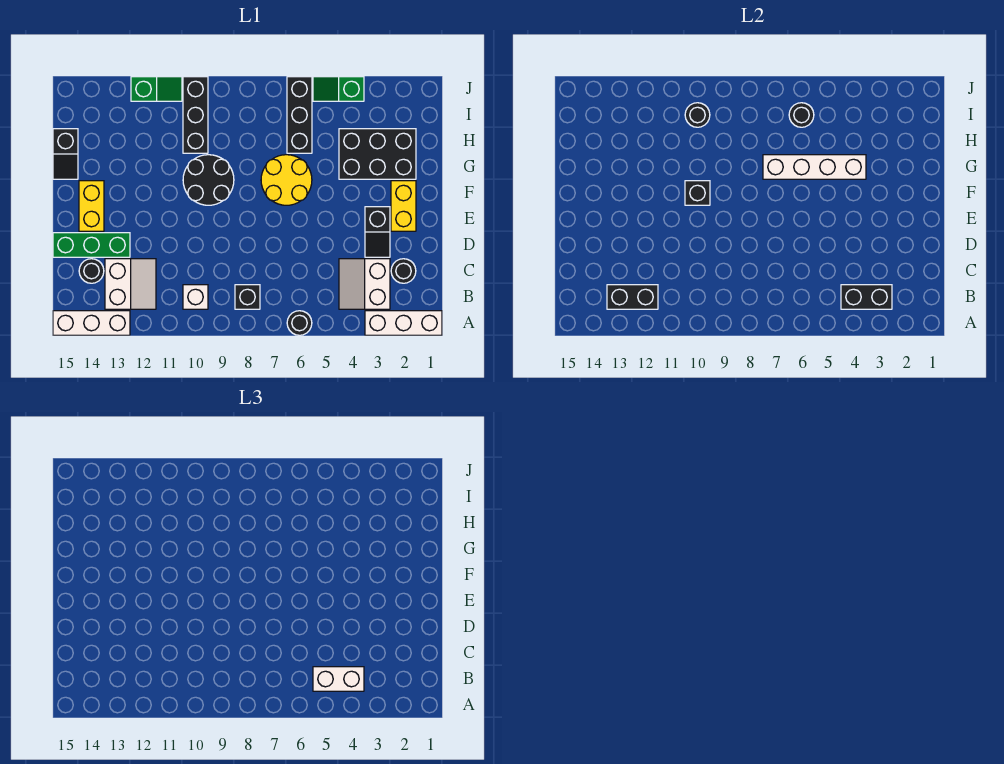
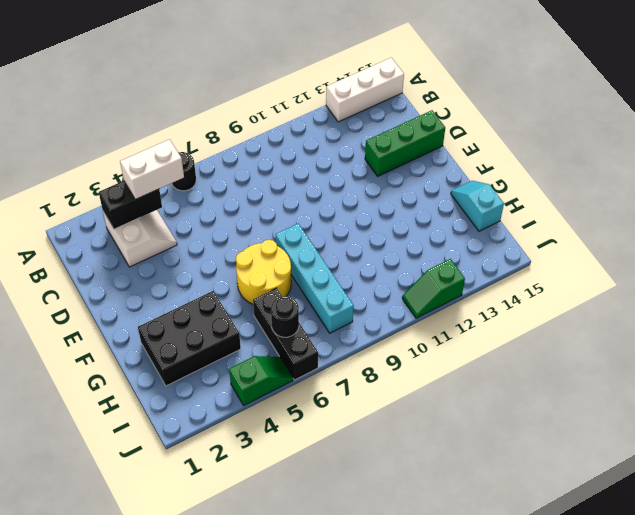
cyan brick F8:I8 level 1 -> none
cyan slope G15:H15 level 1 top H -> black slope G15:H15 level 1 top H
none -> white brick A1:A3 level 1
none -> black brick B8 level 1
none -> white brick B10 level 1

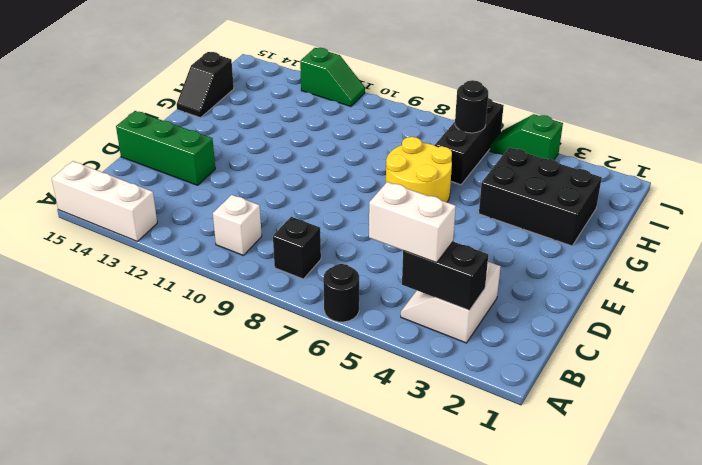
none -> white brick A1:A3 level 1
none -> white slope B12:C13 level 1 top 13
none -> black round brick C2 level 1

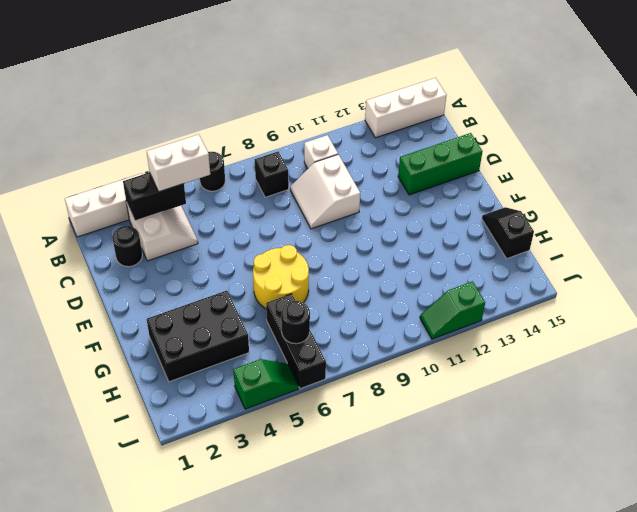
white slope C9:D10 level 1 top 10 -> white slope B12:C13 level 1 top 13
none -> black round brick C14 level 1
none -> black slope D3:E3 level 1 top E
none -> yellow brick E2:F2 level 1

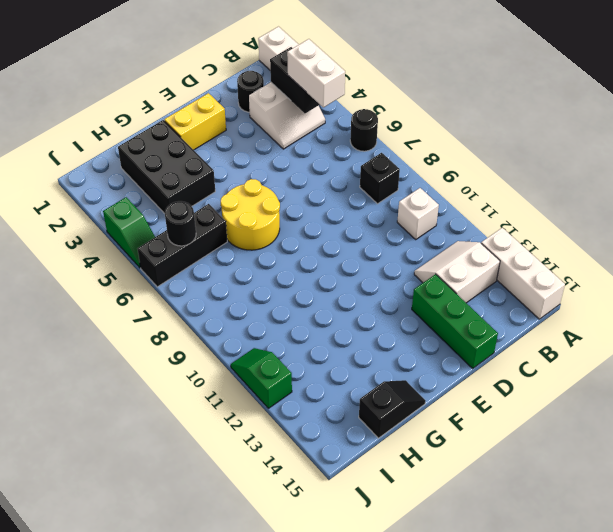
none -> black round brick C14 level 1
none -> black slope D3:E3 level 1 top E
none -> yellow brick E14:F14 level 1

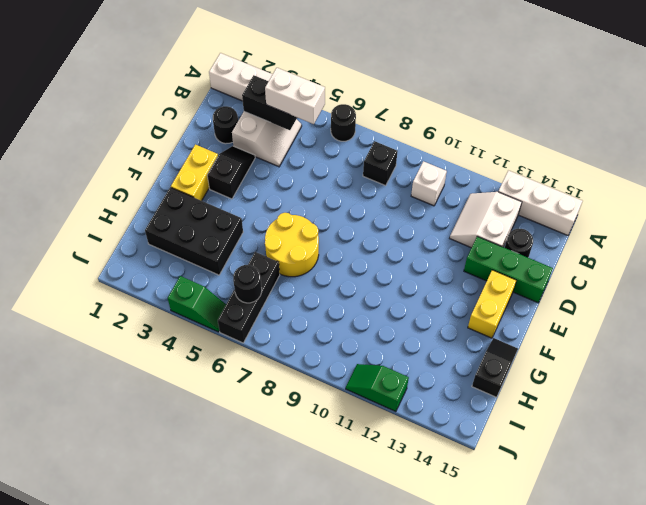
none -> black round brick F9:G10 level 1
none -> black brick H10:J10 level 1
none -> black brick B12:B13 level 2

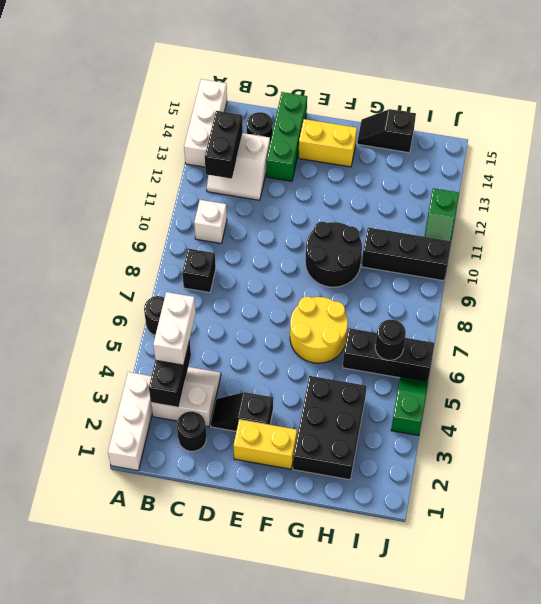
none -> black brick F10 level 2
none -> white brick G4:G7 level 2
none -> black round brick I10 level 2

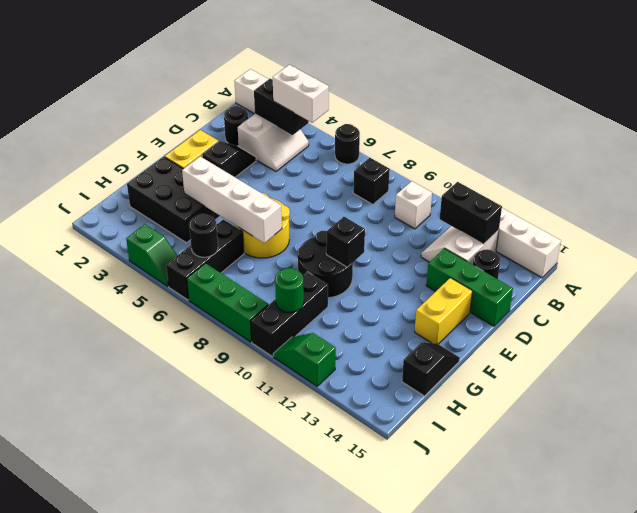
green round brick I10 level 2 -> black round brick I10 level 2
green brick J7:J9 level 1 -> none

